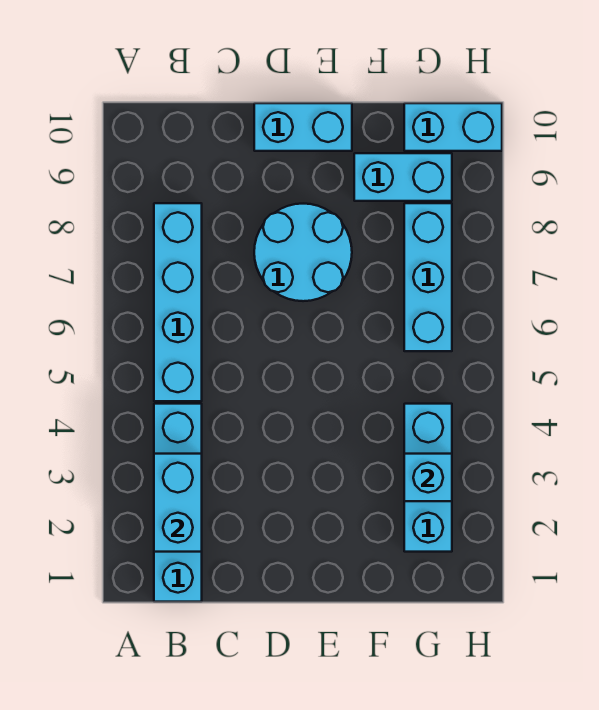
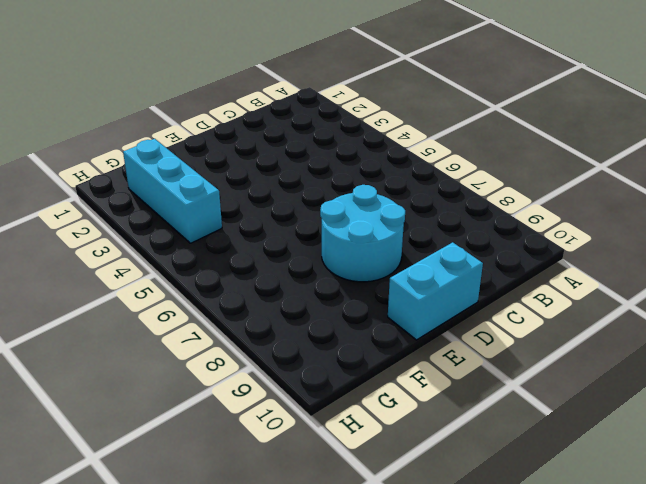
none -> cyan brick B1:B4 level 1
none -> cyan brick B5:B8 level 1

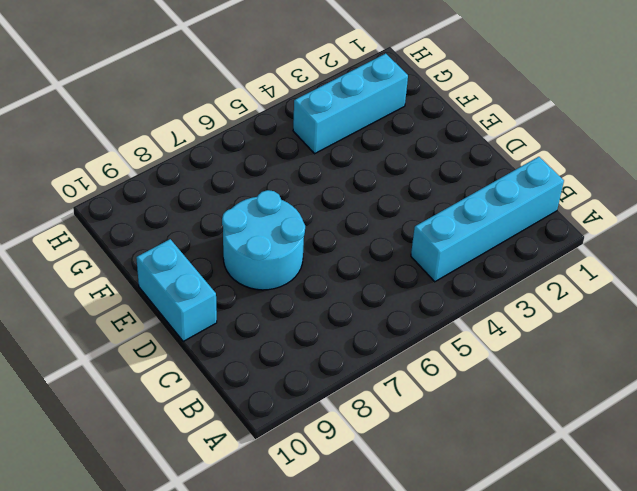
none -> cyan brick B5:B8 level 1
none -> cyan brick F9:G9 level 1

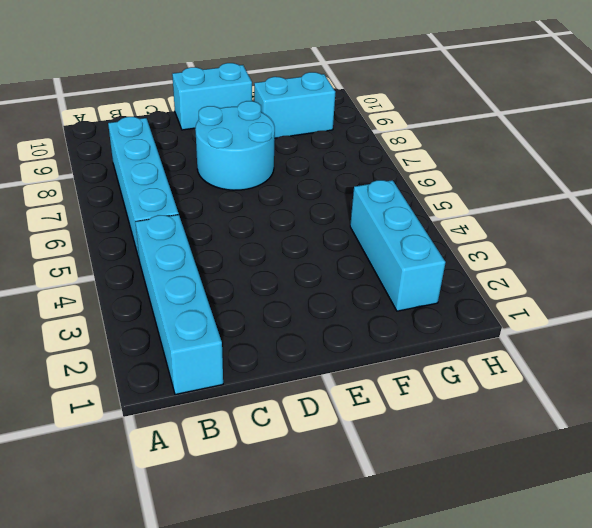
none -> cyan brick G6:G8 level 1
none -> cyan brick G10:H10 level 1

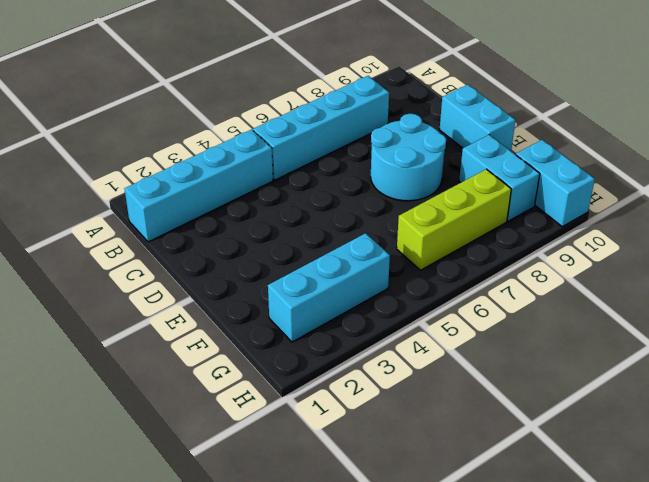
lime brick G6:G8 level 1 -> cyan brick G6:G8 level 1
none -> cyan brick B2:B3 level 2
none -> cyan brick G3 level 2

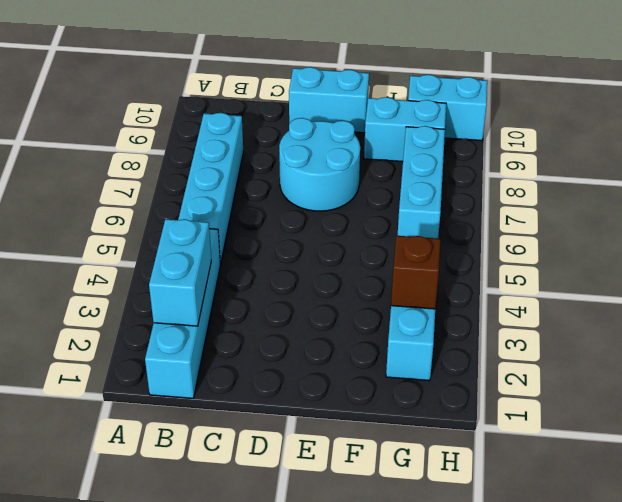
brown brick G3 level 2 -> cyan brick G3 level 2

